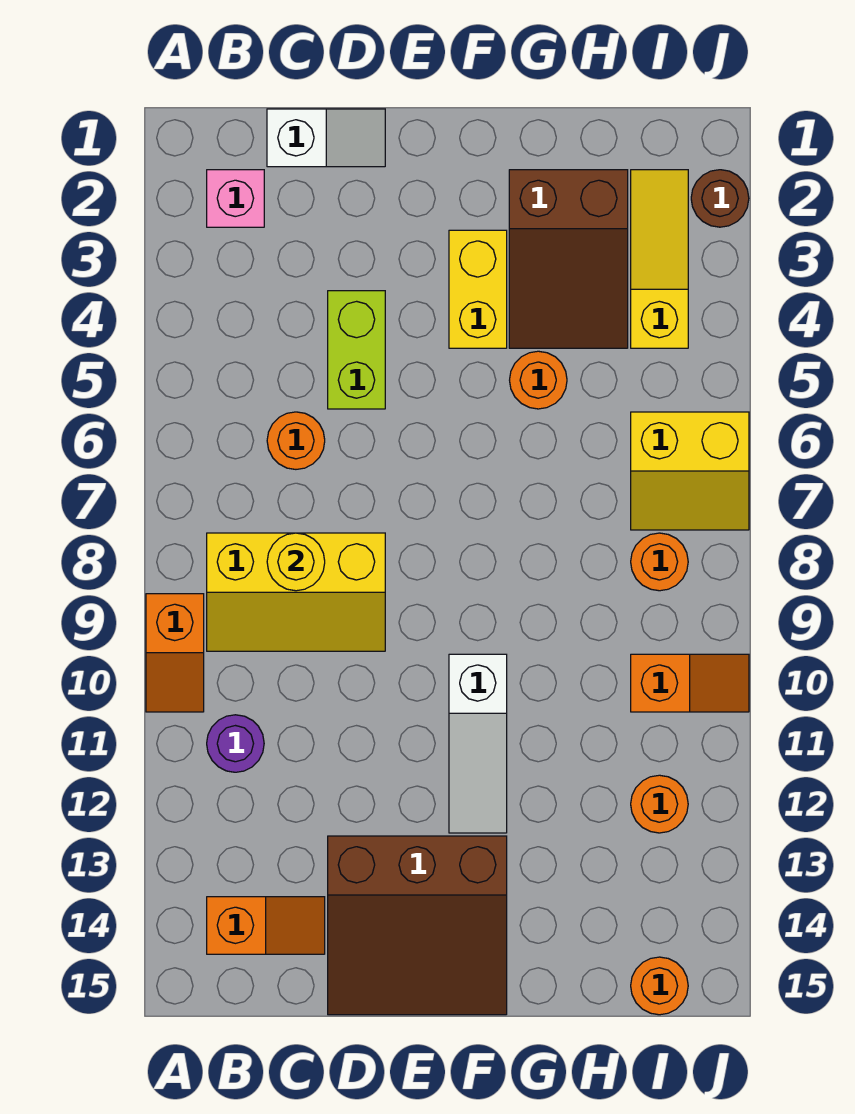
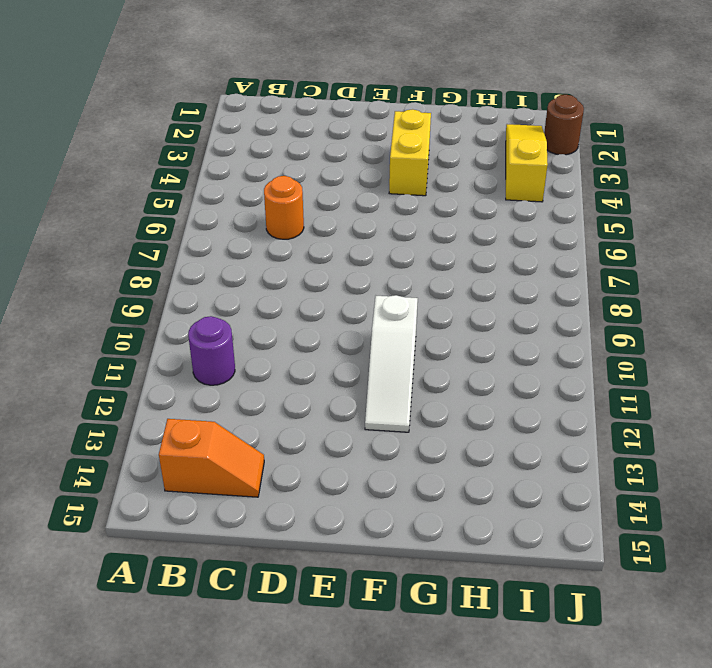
none -> orange slope A9:A10 level 1 top 9
none -> pink brick B2 level 1
none -> yellow slope B8:D9 level 1 top 8

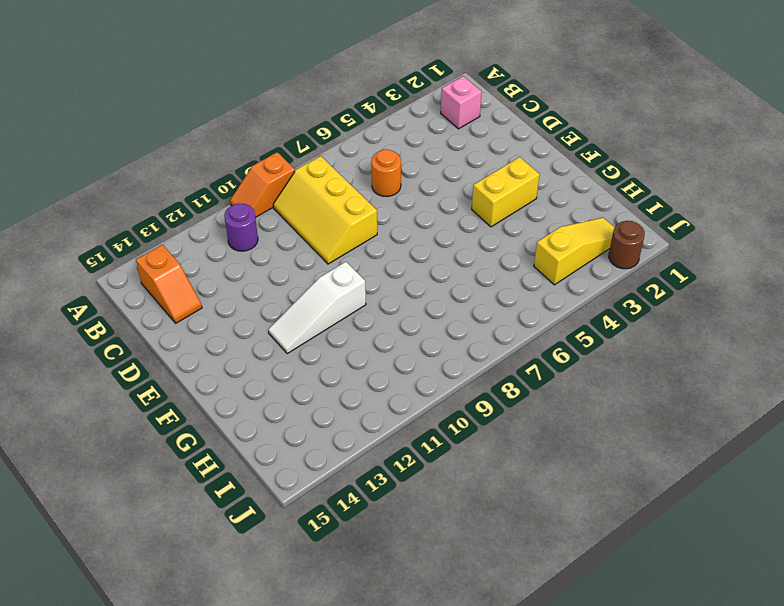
none -> white slope C1:D1 level 1 top C
none -> lime brick D4:D5 level 1
none -> brown slope D13:F15 level 1 top 13

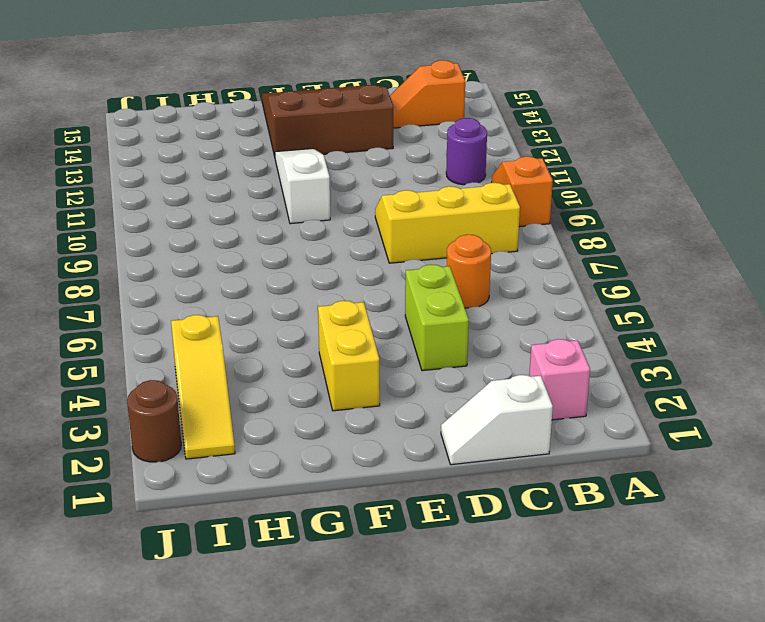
none -> brown slope G2:H4 level 1 top 2
none -> orange round brick G5 level 1
none -> yellow slope I6:J7 level 1 top 6

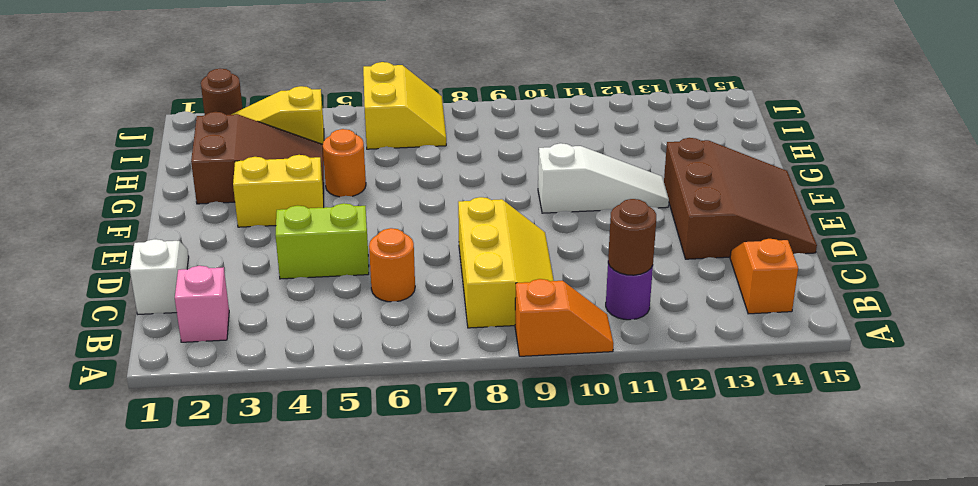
brown round brick B11 level 2 -> none
none -> orange round brick I8 level 1
none -> orange slope I10:J10 level 1 top I
none -> orange round brick I12 level 1

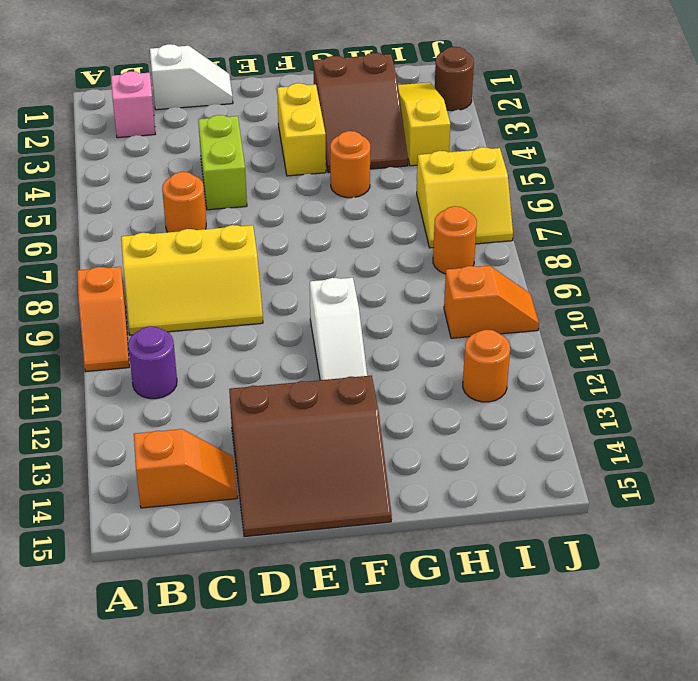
none -> orange round brick I15 level 1
none -> yellow round brick C8 level 2

